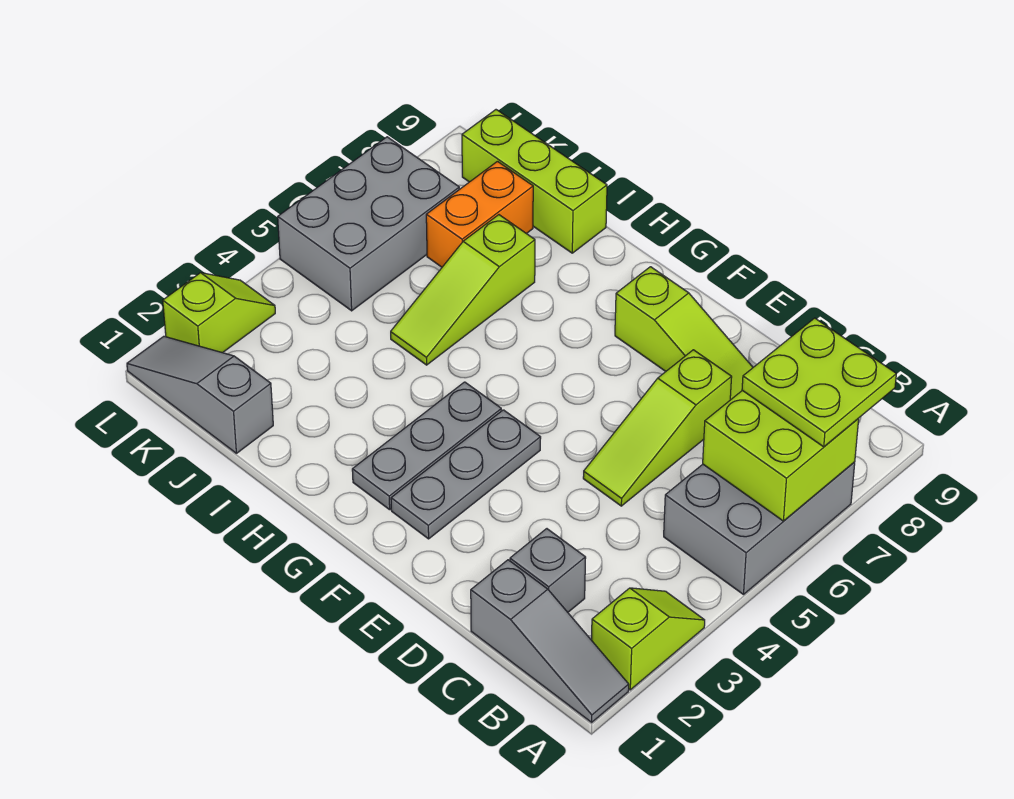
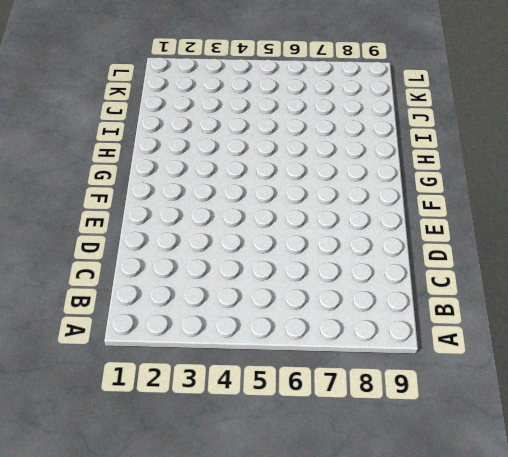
none -> grey slope A1:C1 level 1 top C
none -> lime slope A2:A3 level 1 top 2
none -> grey brick A5:B7 level 1

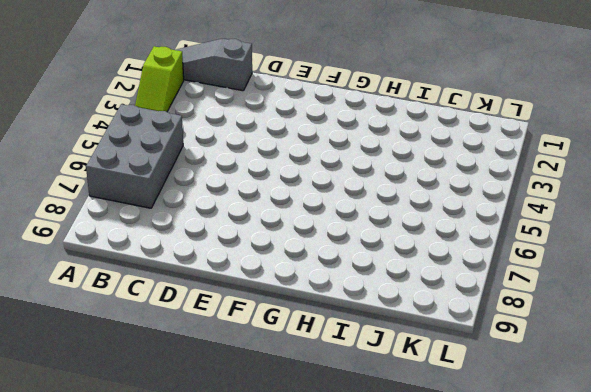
none -> grey brick C2 level 1
none -> lime slope D5:D7 level 1 top 7
none -> lime slope D8:F8 level 1 top F

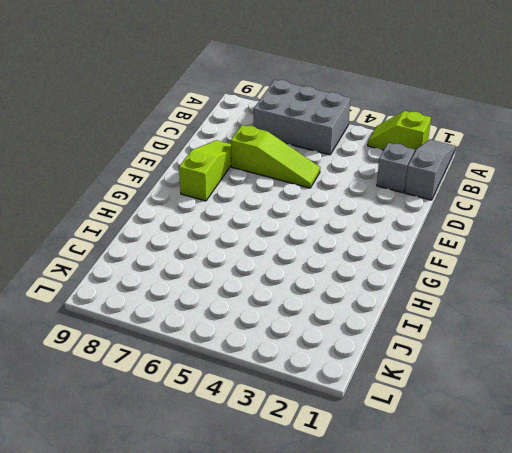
none -> grey plate F2:F4 level 1
none -> grey plate G2:G4 level 1
none -> lime slope I5:I7 level 1 top 7

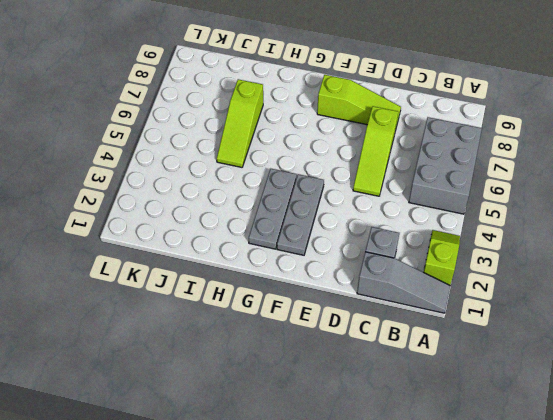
none -> lime brick I9:K9 level 1
none -> grey slope J1:L1 level 1 top J
none -> orange brick J7:J8 level 1

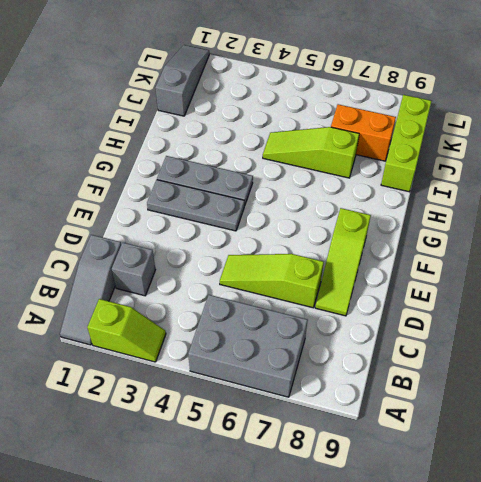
none -> grey brick K5:L7 level 1
none -> lime slope L2:L3 level 1 top 2
none -> lime brick A6:B7 level 2

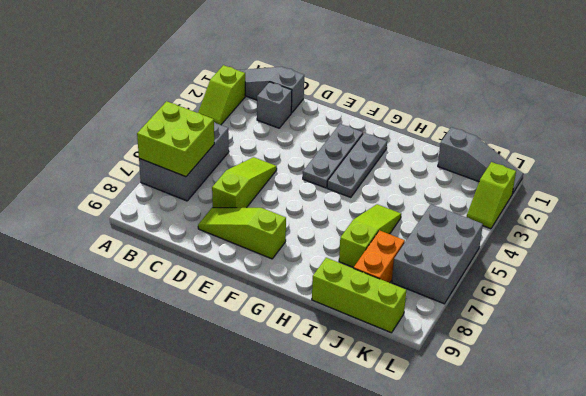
none -> lime plate A7:B8 level 3

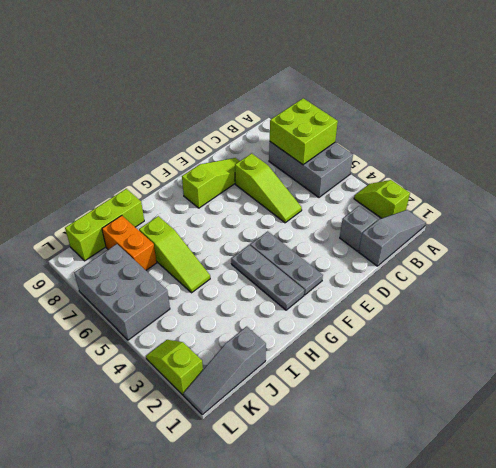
none -> lime plate A7:B8 level 3

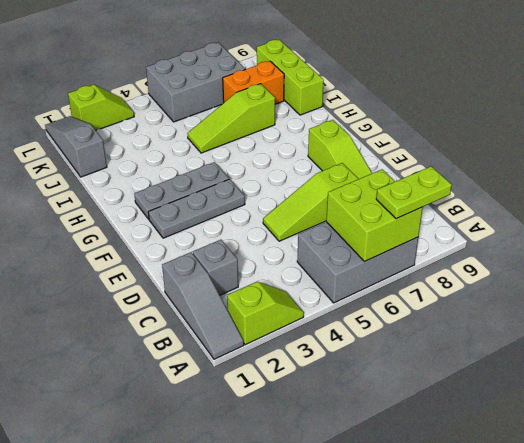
lime plate A7:A8 level 3 -> lime plate A7:B8 level 3

